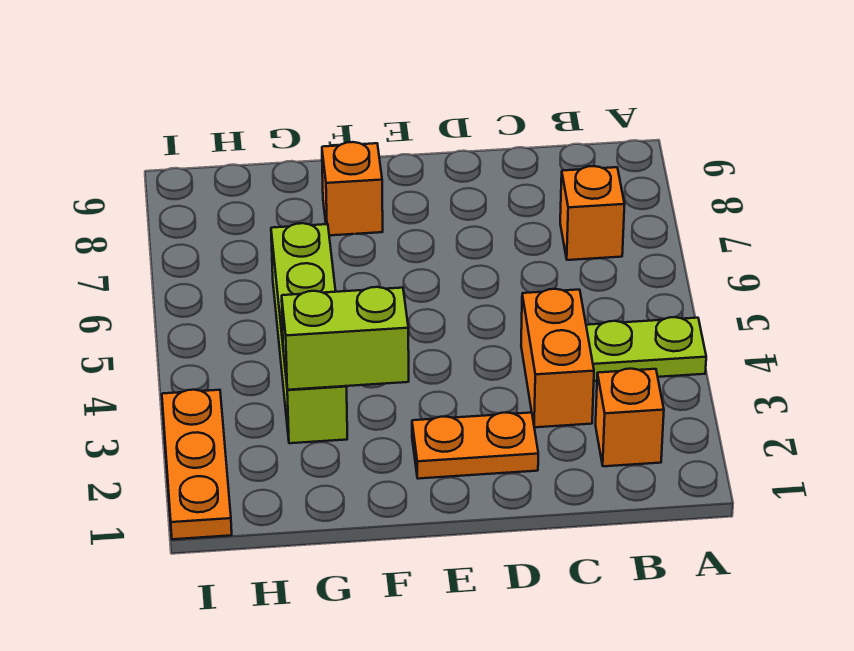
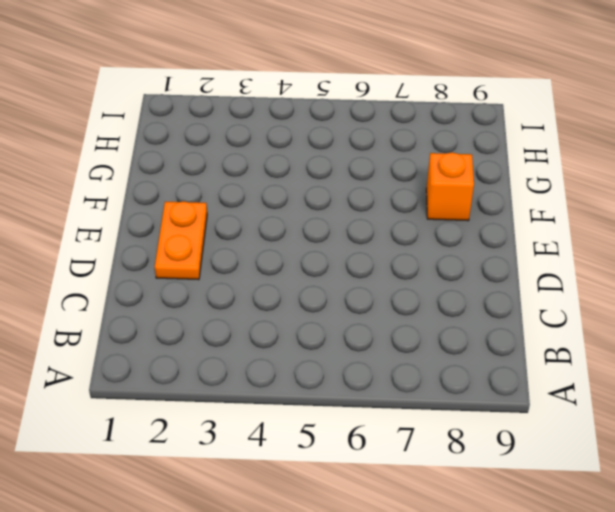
none -> lime plate A4:B4 level 1
none -> orange brick B2 level 1

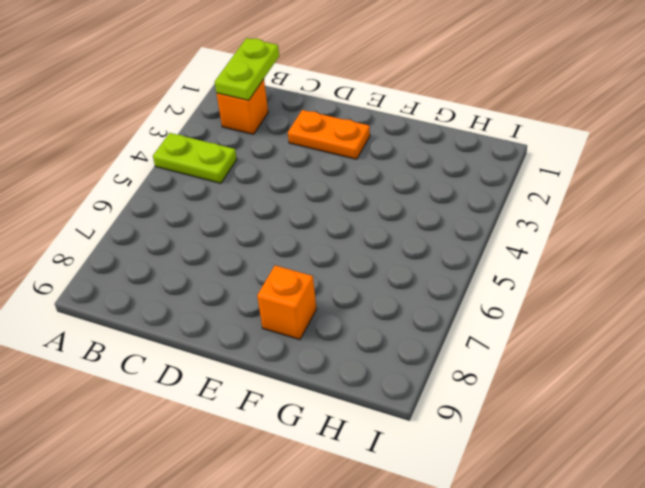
lime plate B1:B2 level 2 -> none
none -> orange brick B7 level 1
none -> orange brick C3:C4 level 1

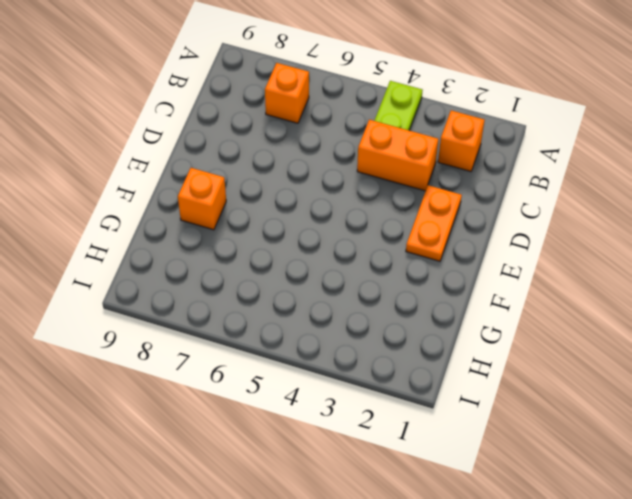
none -> lime brick G3:G6 level 1
none -> orange plate I1:I3 level 1

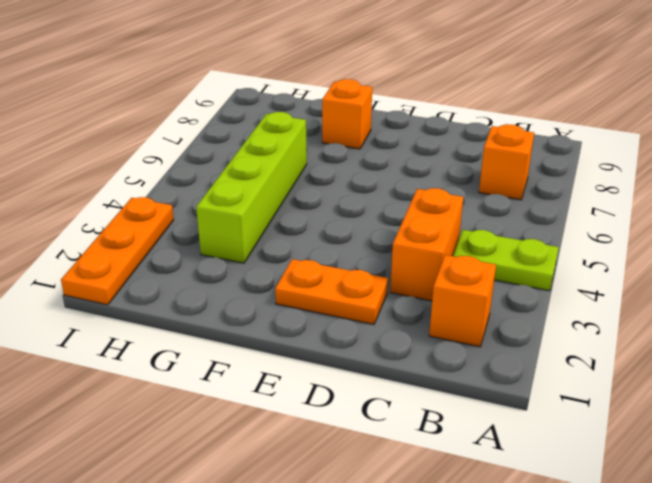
none -> lime brick F3:G3 level 2

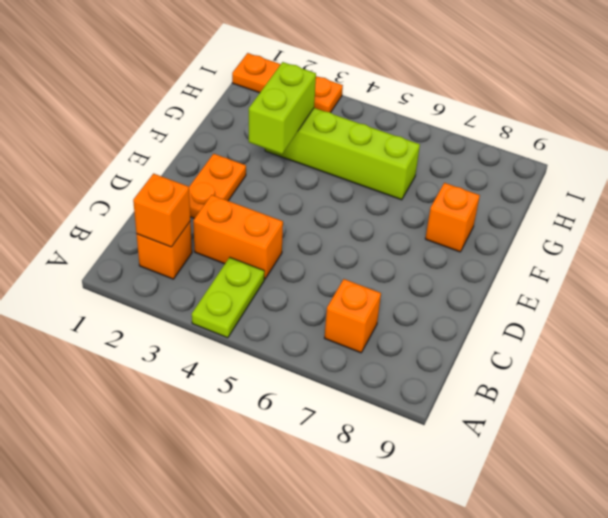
orange brick B2 level 2 -> none

